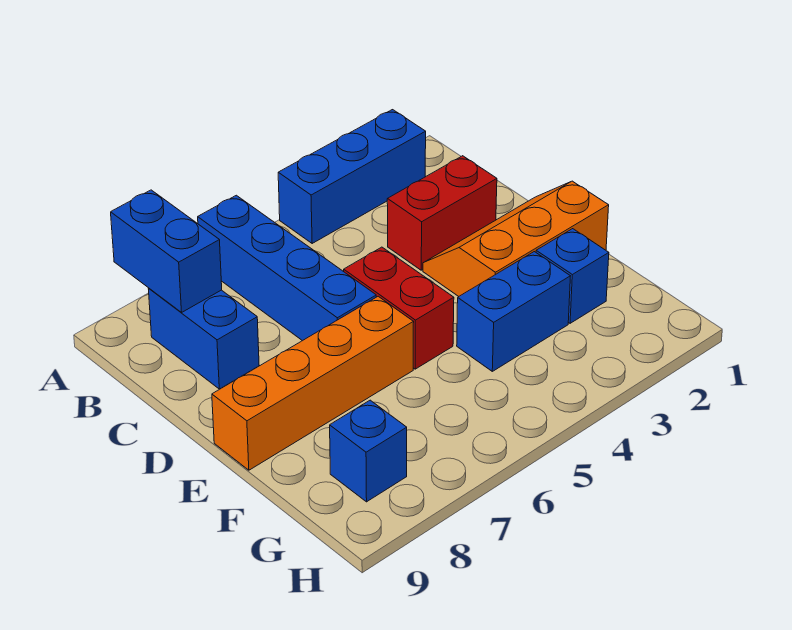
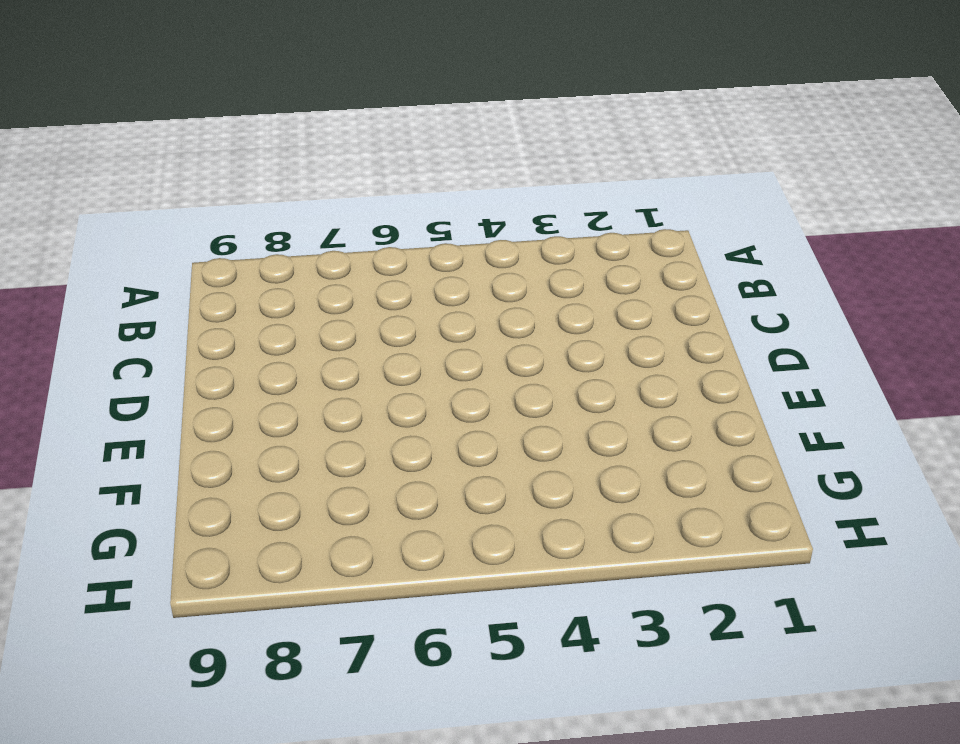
none -> blue brick A2:A4 level 1
none -> blue brick A6:D6 level 1

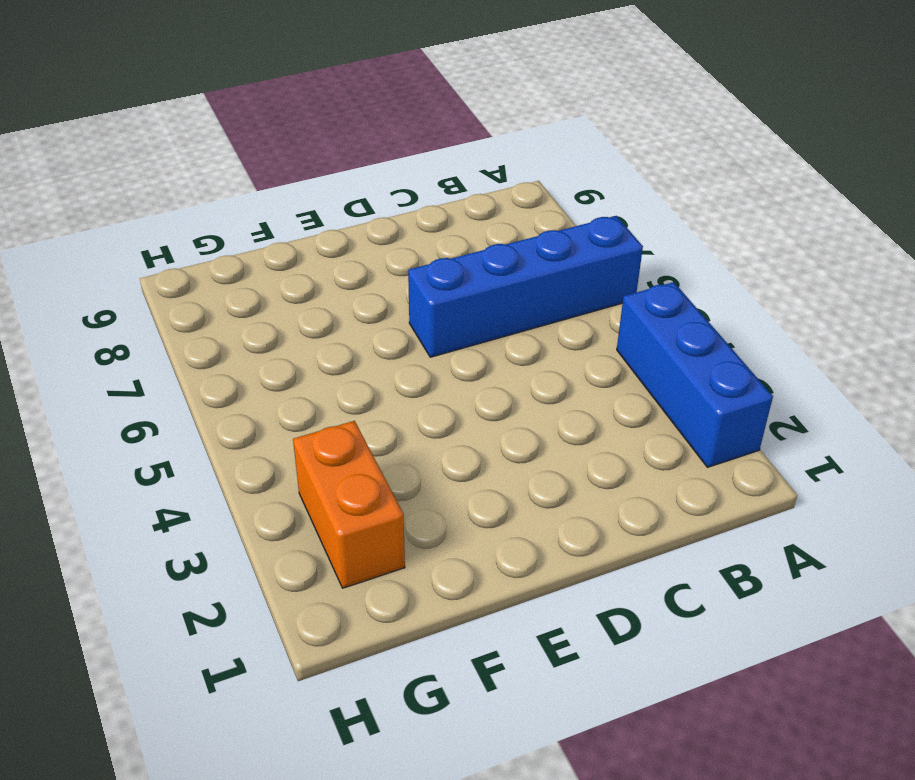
orange brick G2:G3 level 1 -> none
none -> blue brick B8:C8 level 1
none -> red brick C2:C3 level 1

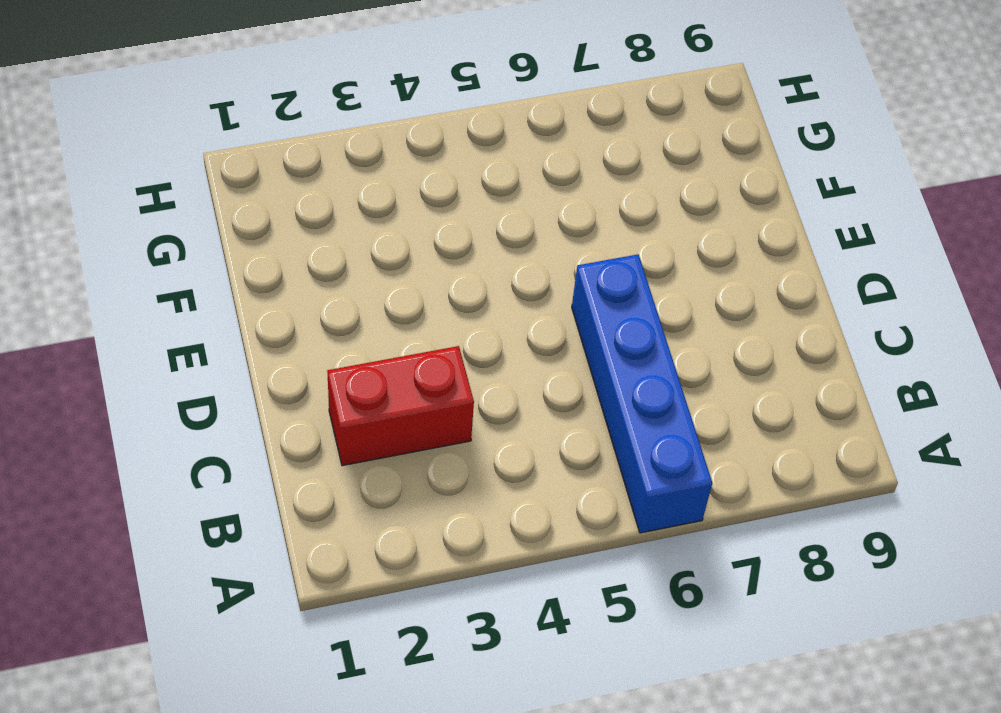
none -> blue brick A2:A4 level 1
none -> blue brick B8:C8 level 1

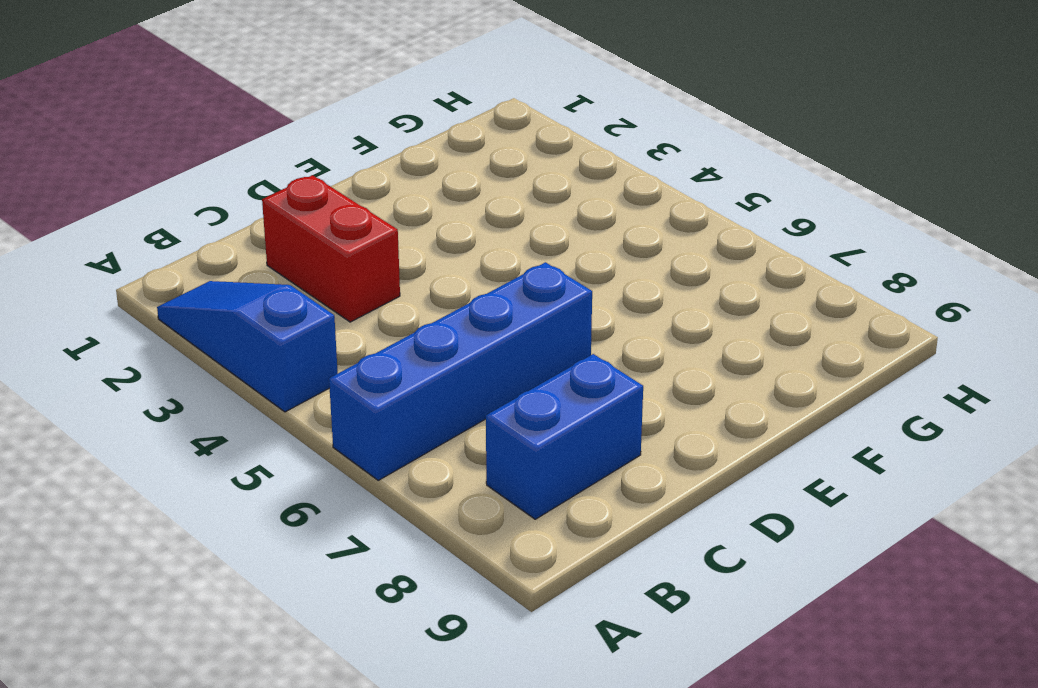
blue slope A2:A4 level 1 top 4 -> blue brick A2:A4 level 1
none -> orange slope D1:E3 level 1 top E
none -> red brick D5:E5 level 1

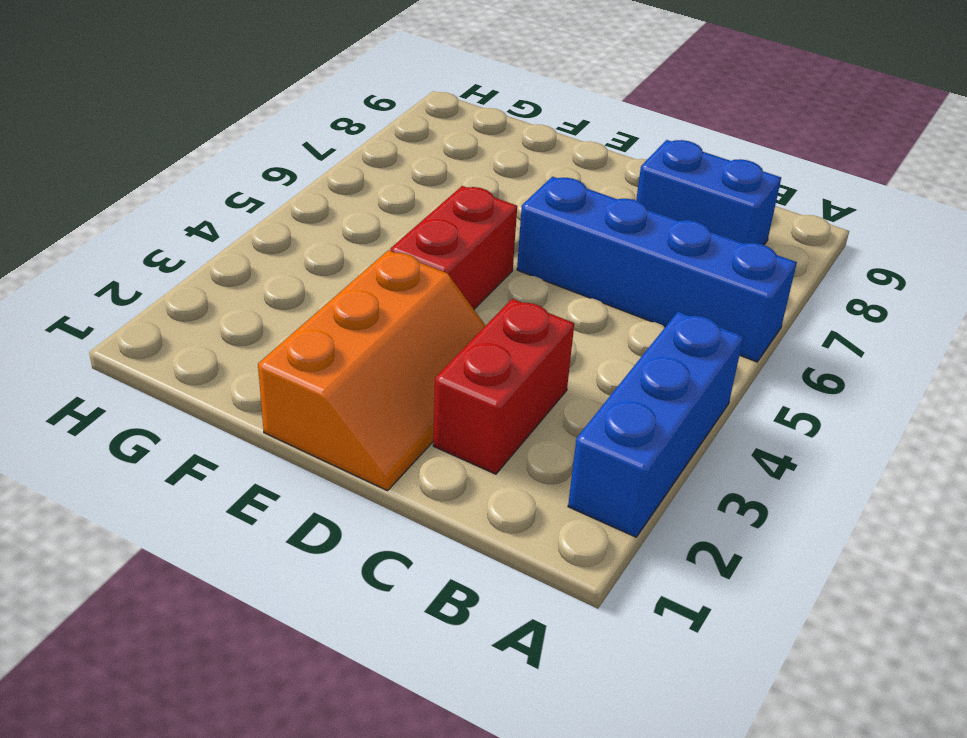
red brick E4:E5 level 1 -> red brick D5:E5 level 1
none -> orange brick E6:E9 level 1
none -> blue brick F2 level 1

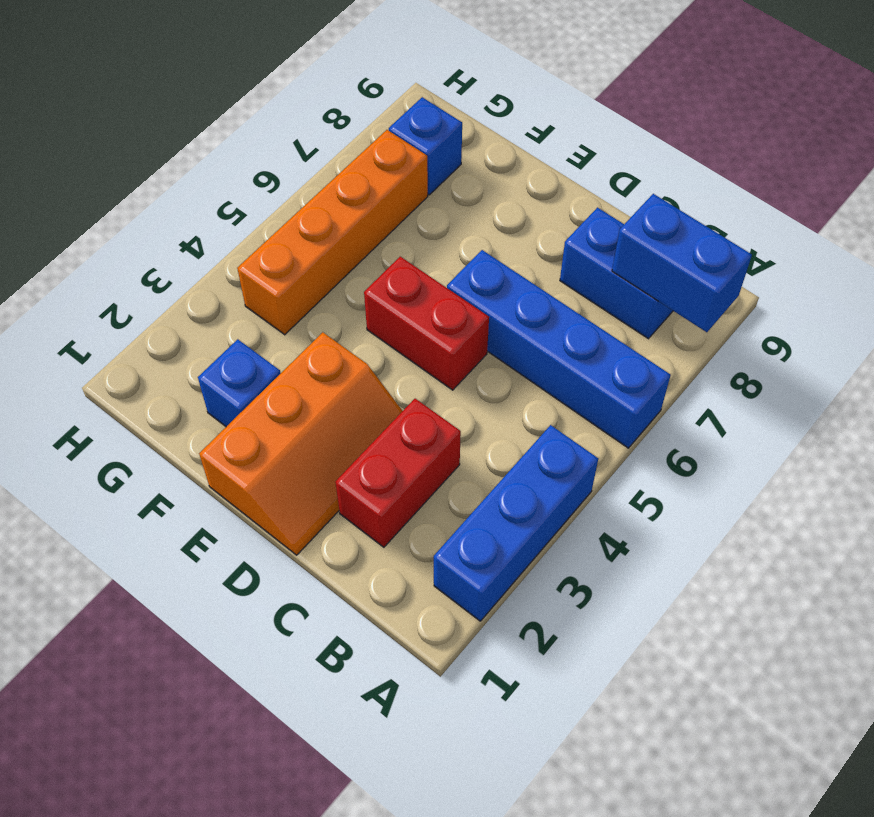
orange brick G4:G7 level 1 -> orange brick E6:E9 level 1
none -> blue brick F3:F4 level 1

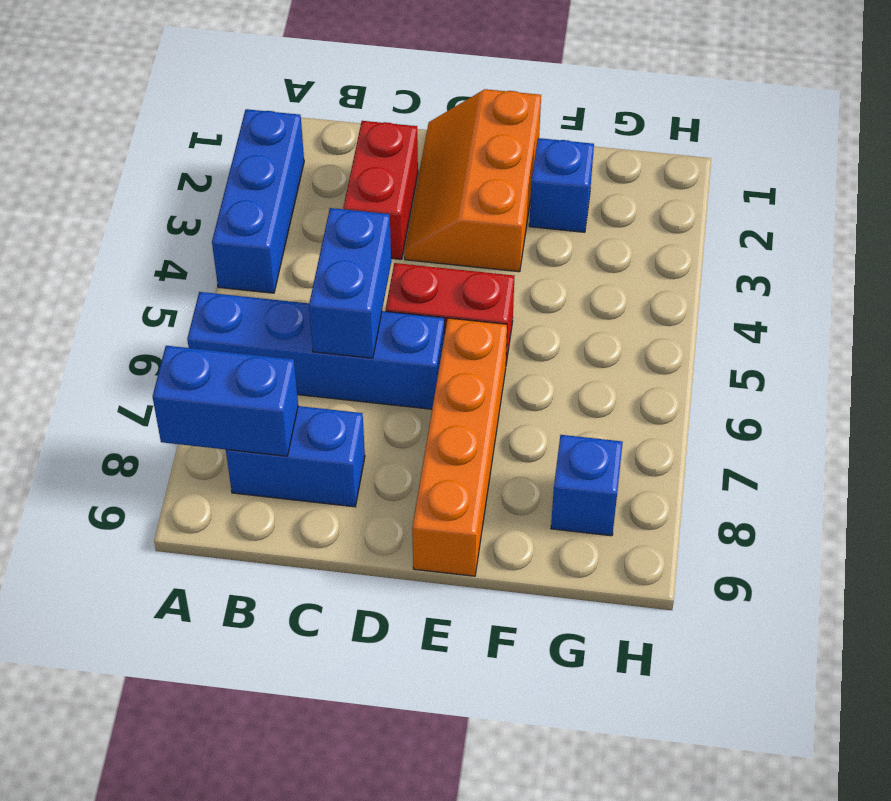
blue brick C5:C6 level 2 -> blue brick F3:F4 level 1

